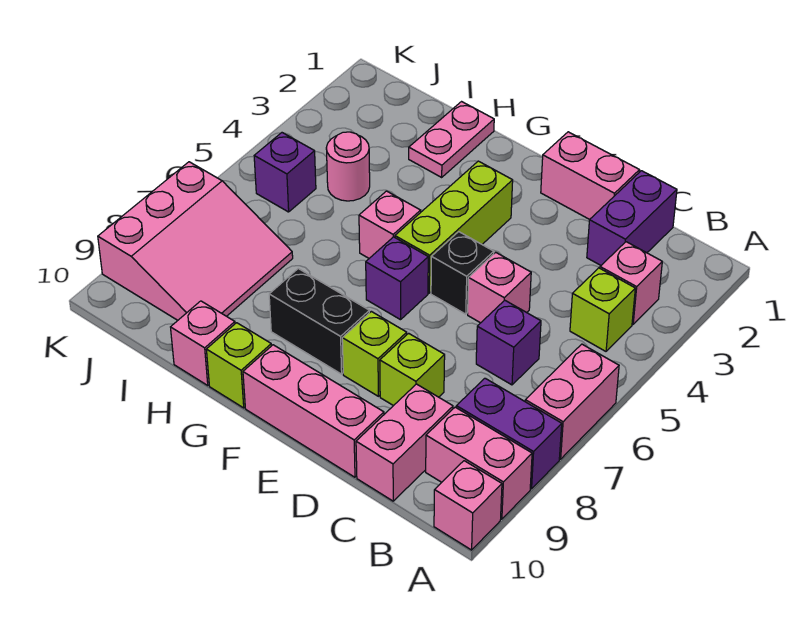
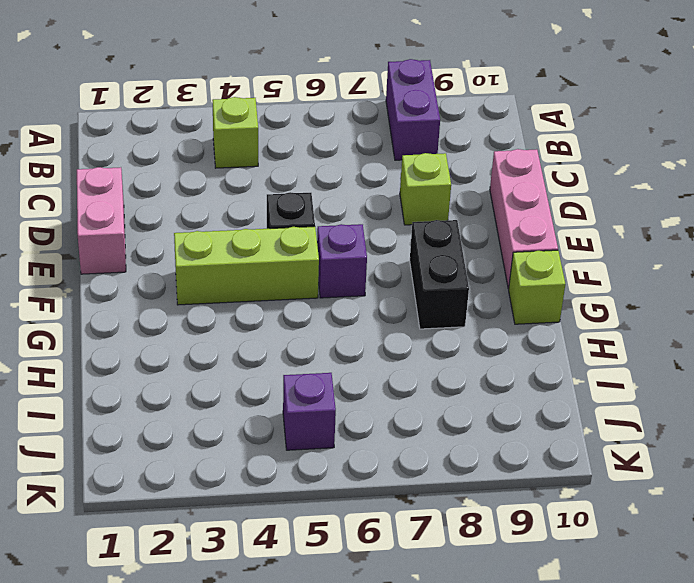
none -> pink brick A6:A7 level 1
none -> pink brick A9:B9 level 1
none -> pink brick A10 level 1

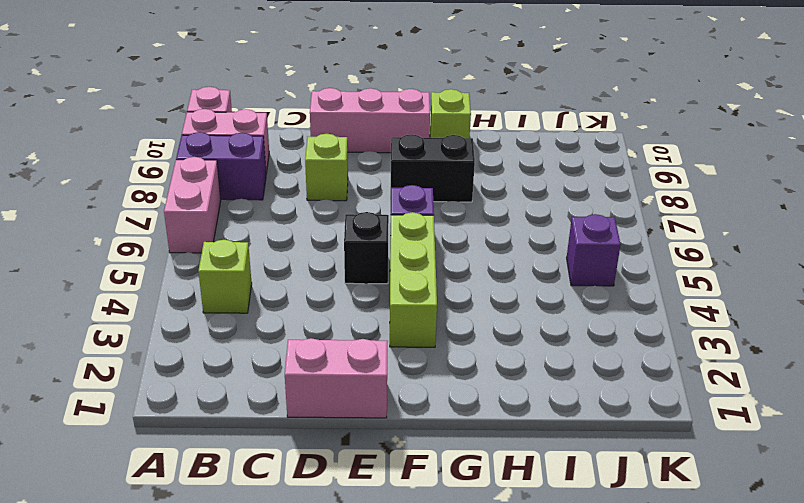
none -> pink brick B3 level 1
none -> purple brick C1:C2 level 1
none -> purple brick C6 level 1

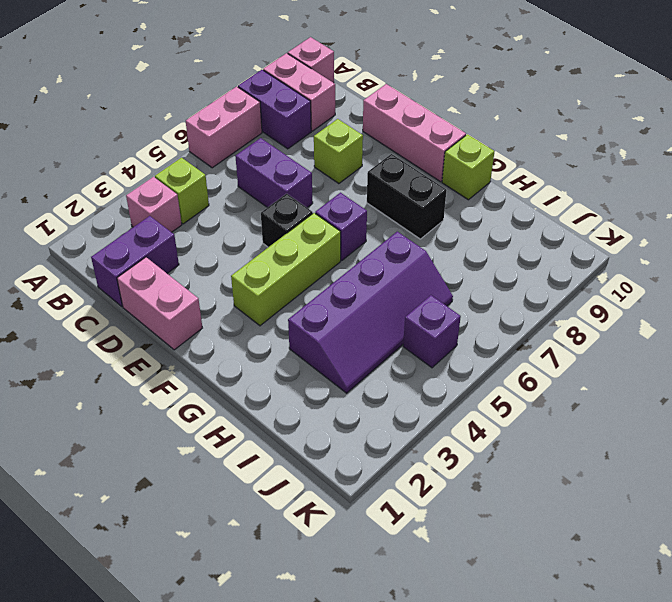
purple brick C6:D6 level 1 -> purple brick C6 level 1
purple slope H3:I6 level 1 top H -> pink round brick I4 level 1
none -> pink brick C9:C10 level 1
none -> pink brick D5 level 1
none -> lime brick E8 level 1

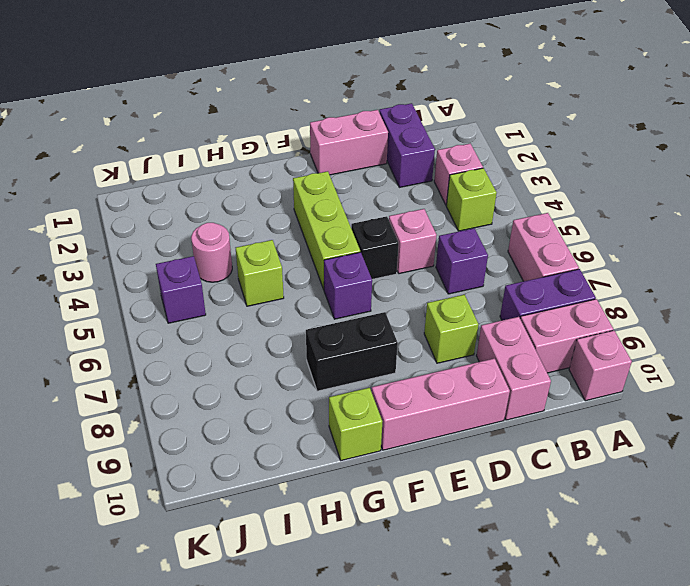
lime brick H5 level 1 -> lime brick E8 level 1
none -> pink brick G5 level 1
none -> pink plate H1:H2 level 1
none -> pink brick H10 level 1

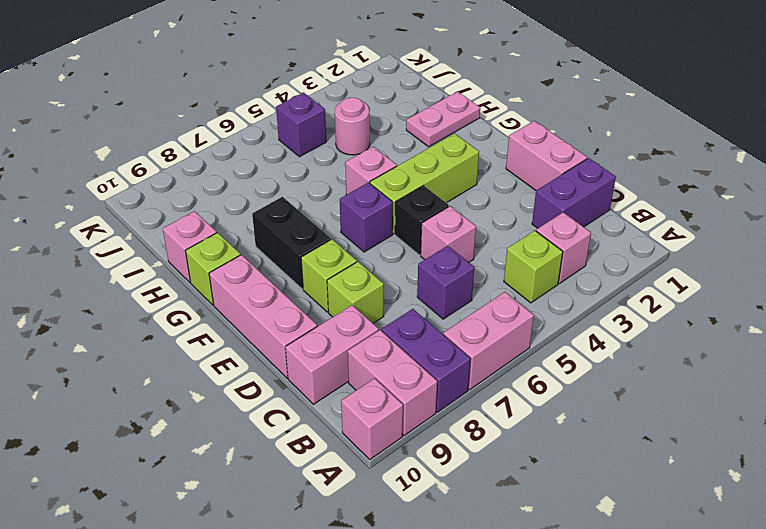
none -> pink slope I7:K9 level 1 top K

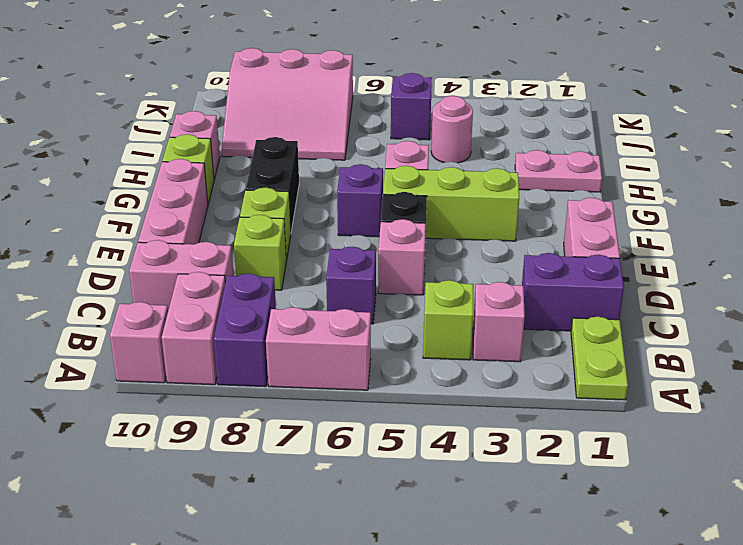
lime plate A1:B1 level 1 -> none

